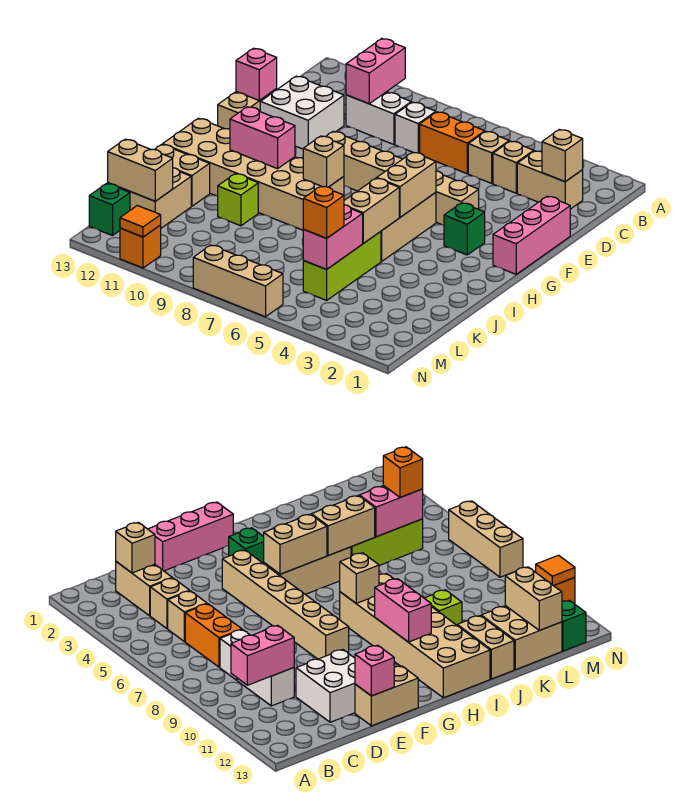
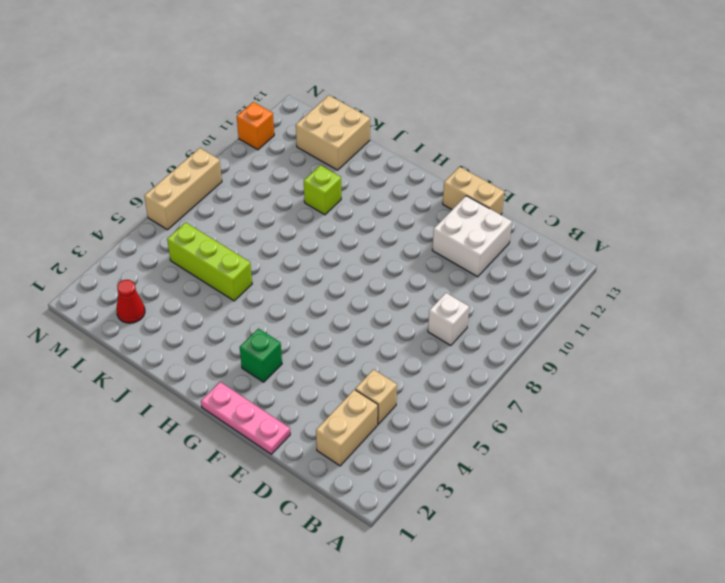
pink plate E1:G1 level 1 -> pink brick E1:G1 level 1
red cone L2 level 1 -> none
none -> tan brick C5 level 1
none -> orange brick C6:C7 level 1
none -> white brick C9:C10 level 1
none -> tan brick F4:F9 level 1

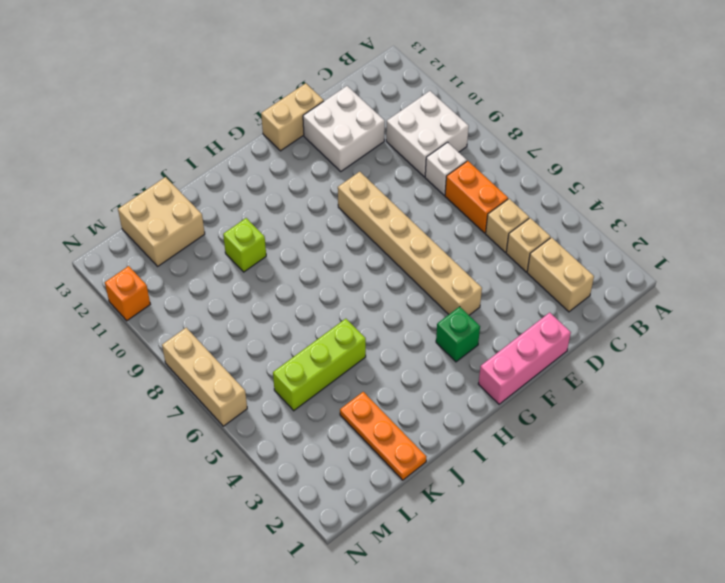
white brick B9:C10 level 1 -> white brick C9:C10 level 1
orange plate K1:K3 level 1 -> none
none -> tan brick G5:I5 level 1
none -> tan brick H8:I13 level 1
none -> tan brick J12:J13 level 1
none -> green brick M13 level 1

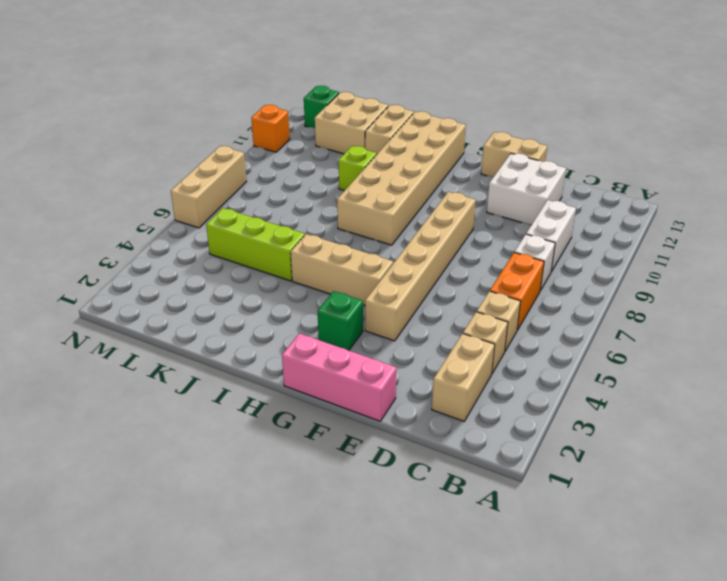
none -> pink brick B10:C10 level 2
none -> tan brick C2 level 2
none -> pink brick E13 level 2
none -> tan brick G5:H5 level 2

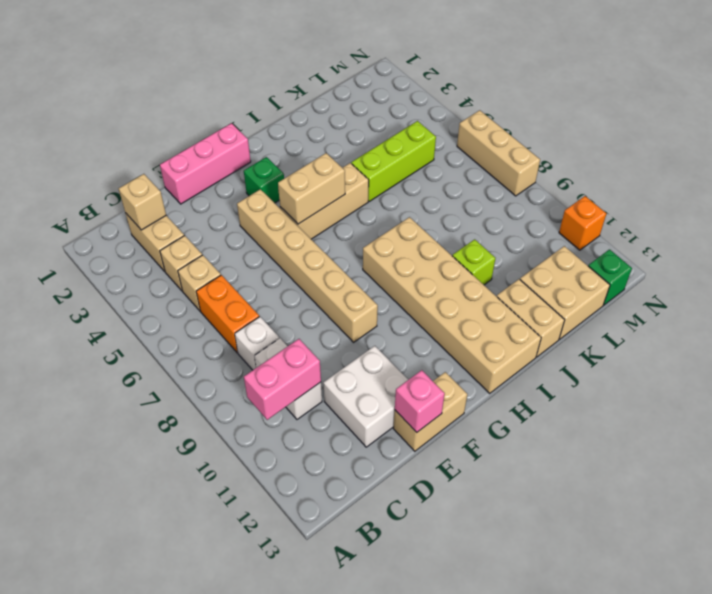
none -> tan brick H8 level 2
none -> pink brick H10:H11 level 2
none -> tan brick I5:J5 level 2
none -> pink brick K5:L5 level 2

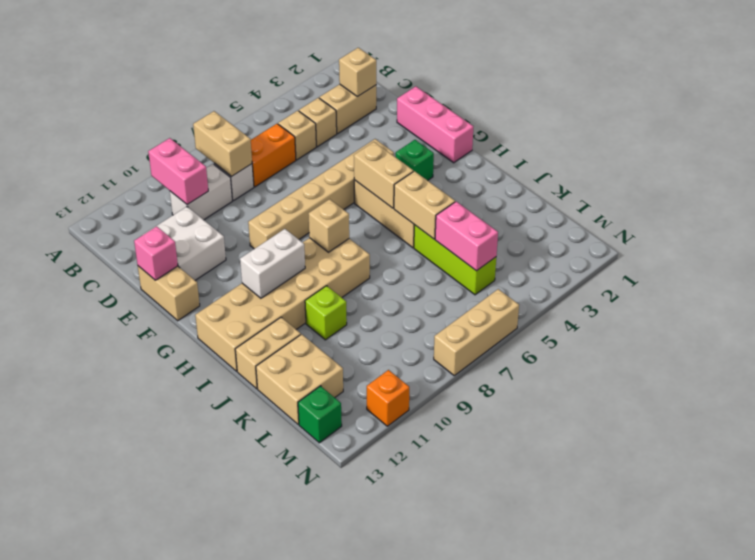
tan brick B8:C8 level 2 -> tan brick L12:L13 level 2
white brick H10:H11 level 2 -> pink brick H10:H11 level 2
none -> orange tile N11 level 2
none -> orange brick L5 level 3

